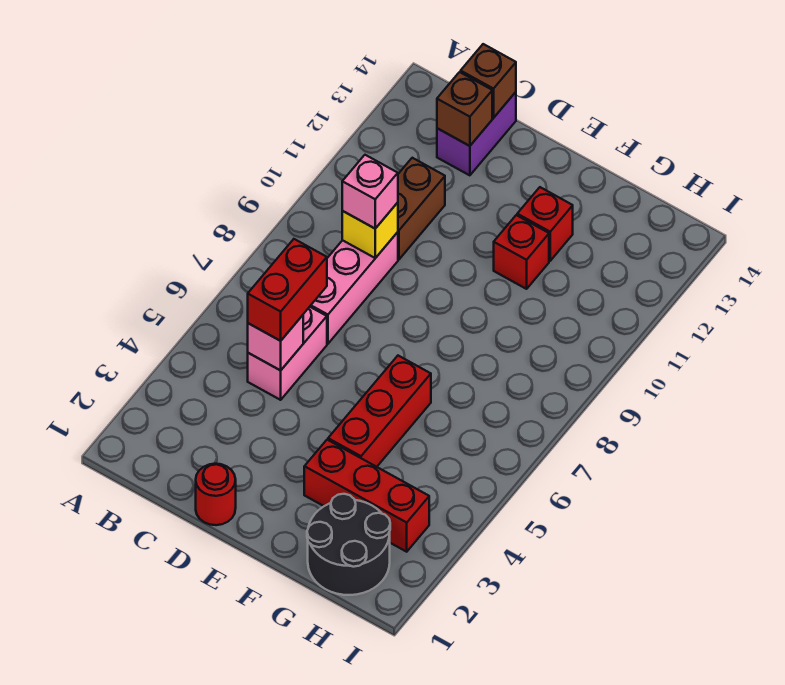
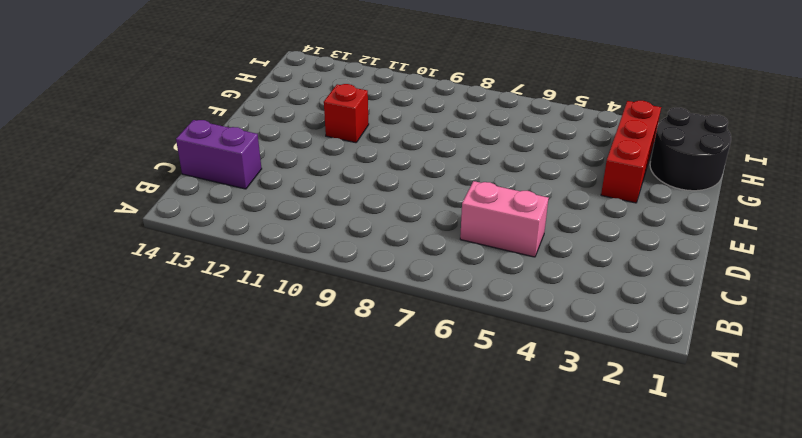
none -> pink brick C7:C9 level 1
none -> brown brick C10:C11 level 1
none -> red round brick D1 level 1

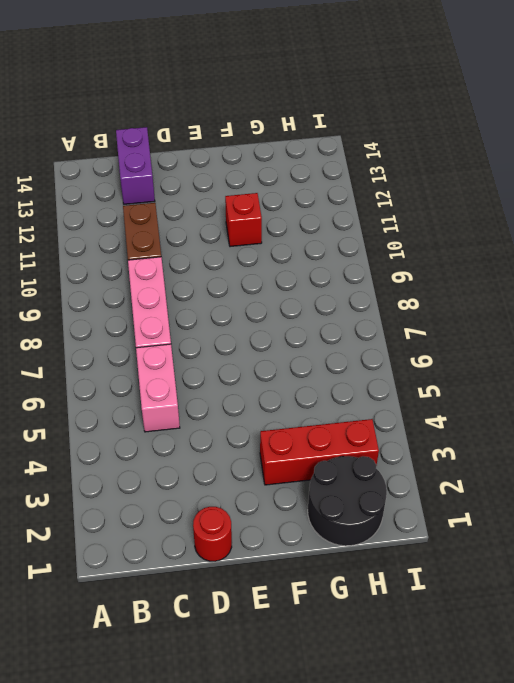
none -> red brick F4:F6 level 1
none -> red brick F12 level 1
none -> pink brick C5 level 2

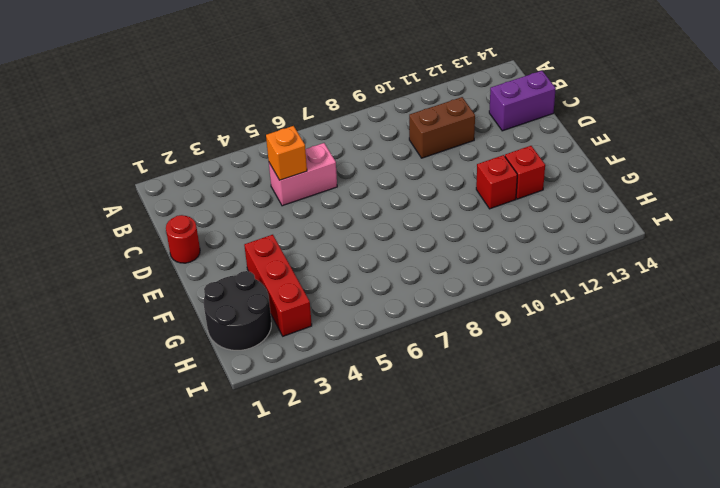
orange brick C5 level 2 -> pink brick C5 level 2
none -> pink brick C7:C9 level 1
none -> red brick F4:F6 level 1
none -> yellow brick C9 level 2

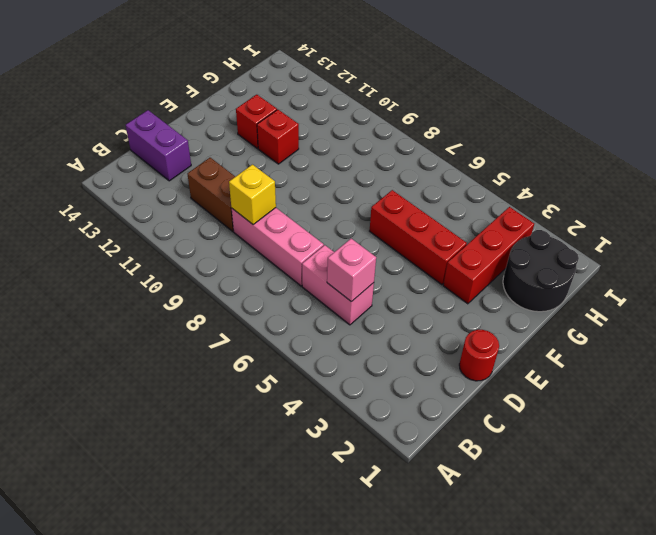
none -> brown brick C13 level 2
none -> brown brick C14 level 2
none -> red brick C5:C6 level 3

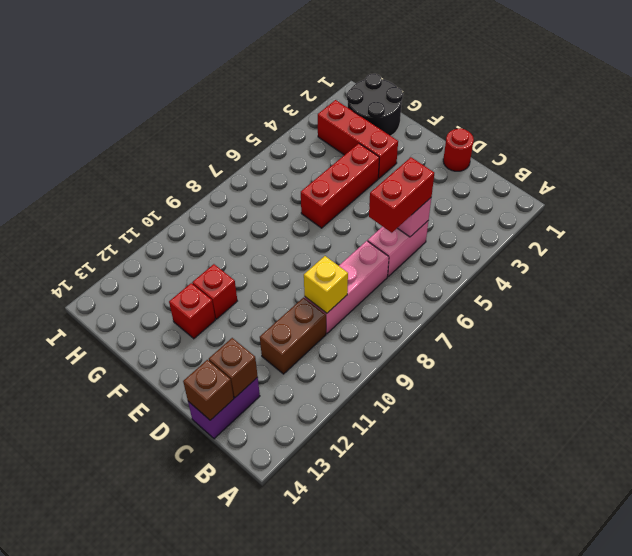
none -> pink brick C9 level 3

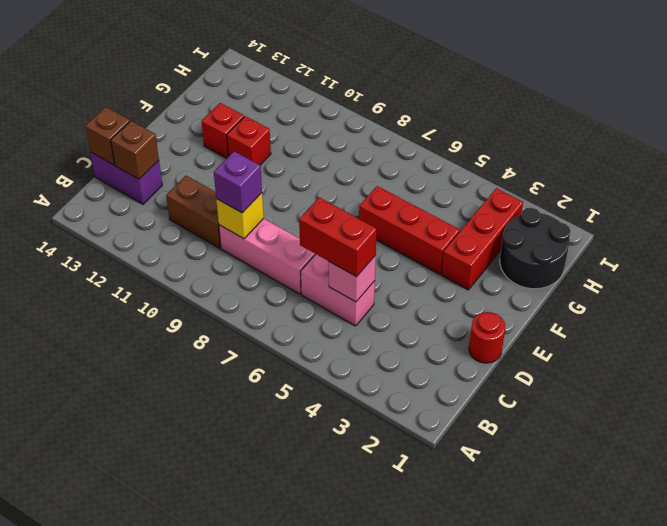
purple brick C9 level 3 -> pink brick C9 level 3

